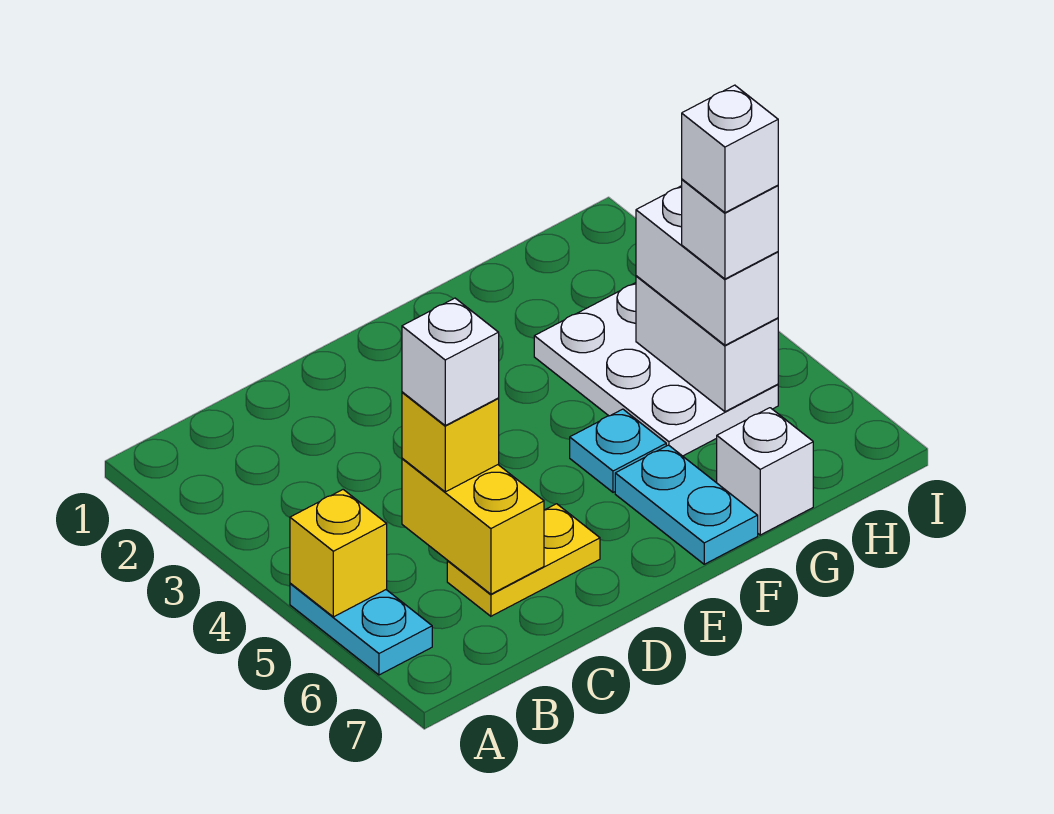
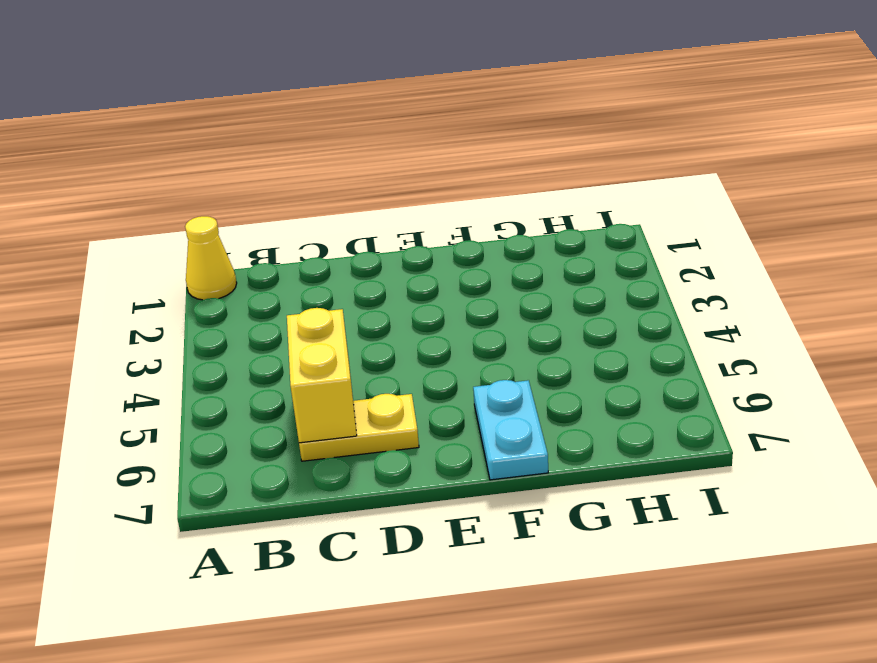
yellow cone A1 level 1 -> none
none -> cyan plate A5:A6 level 1
none -> cyan plate F5 level 1
none -> white plate G3:H5 level 1

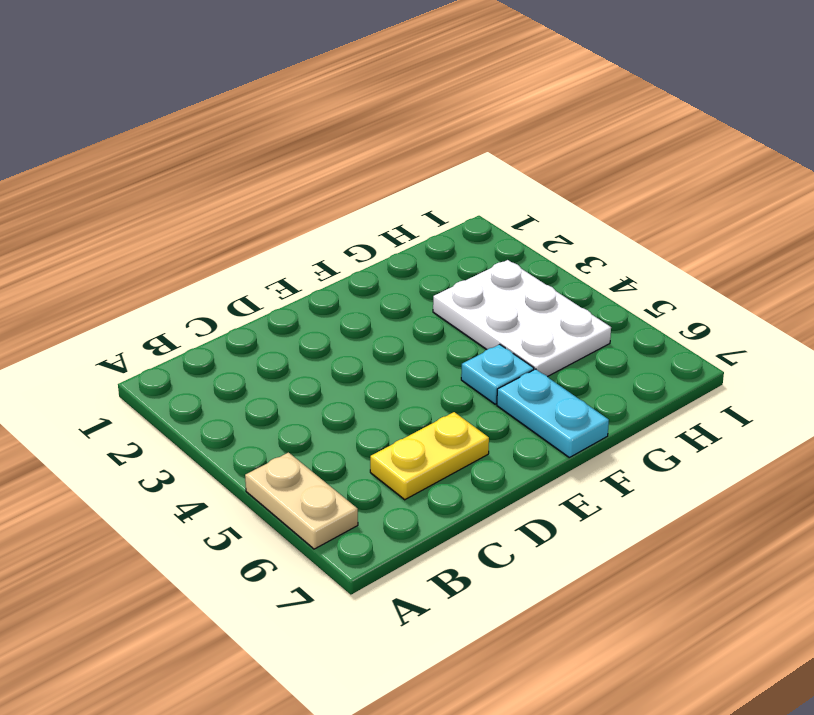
tan plate A5:A6 level 1 -> cyan plate A5:A6 level 1
none -> white brick G7 level 1
none -> yellow brick A5 level 2
none -> yellow brick C5:C6 level 2

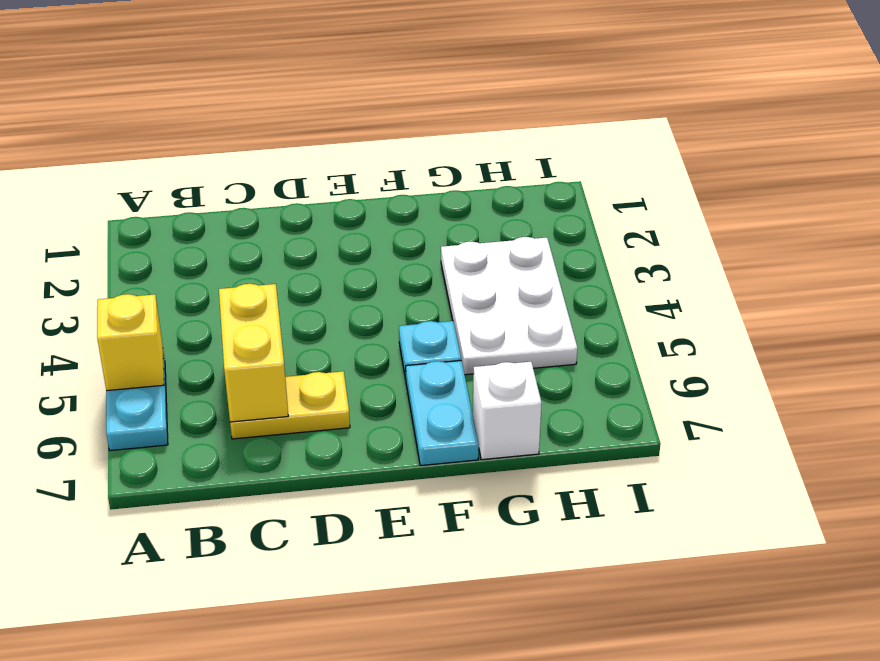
none -> white brick H4:H5 level 2
none -> yellow brick C5 level 3
none -> white brick H4:H5 level 3

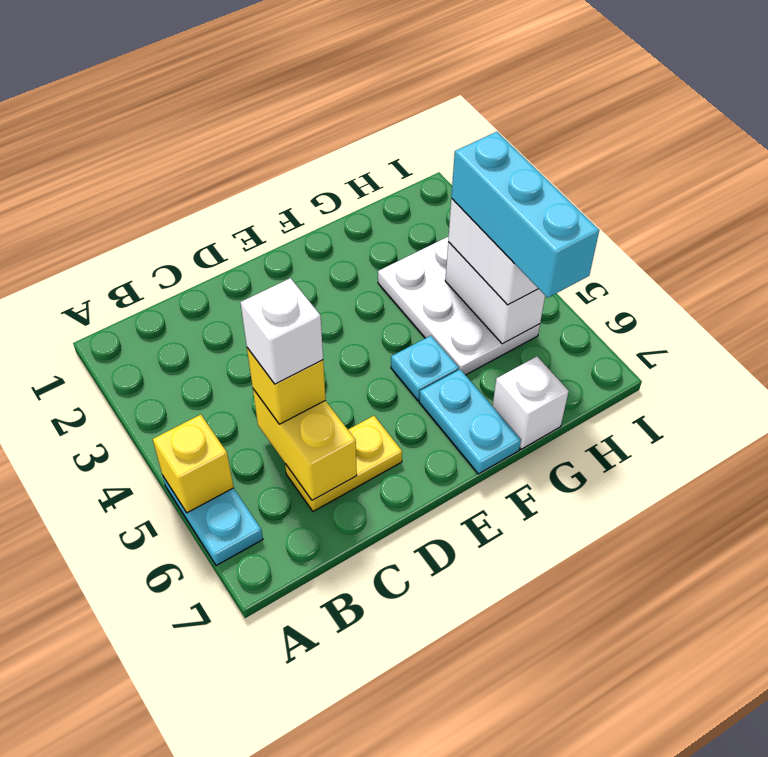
cyan brick H4:H6 level 4 -> white brick H5 level 4
none -> white brick H5 level 5

